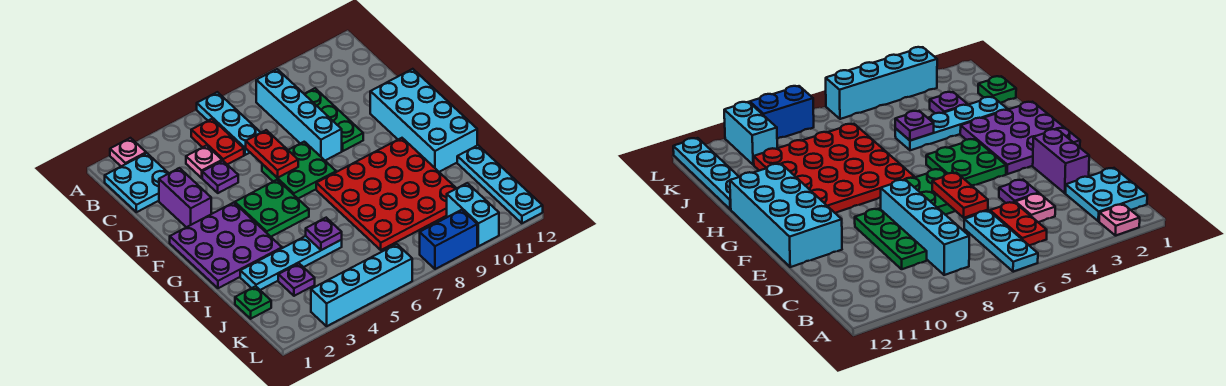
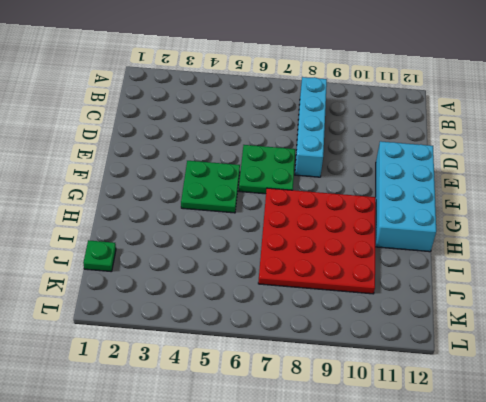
none -> pink plate A2 level 1
none -> cyan plate A6:C6 level 1
none -> cyan plate B1:C2 level 1

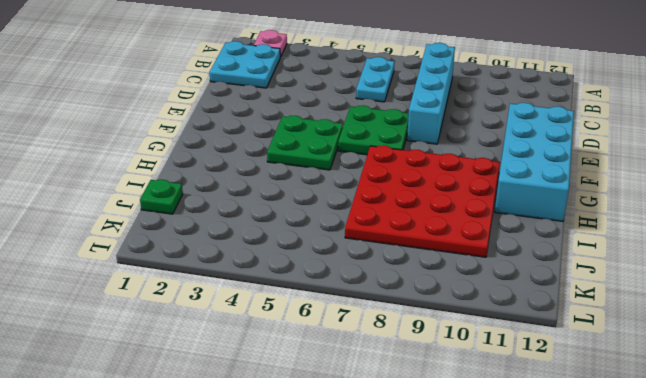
cyan plate B6:C6 level 1 -> cyan plate A6:C6 level 1
none -> red plate B5:C5 level 1
none -> pink plate C4 level 1
none -> green plate C9:E9 level 1

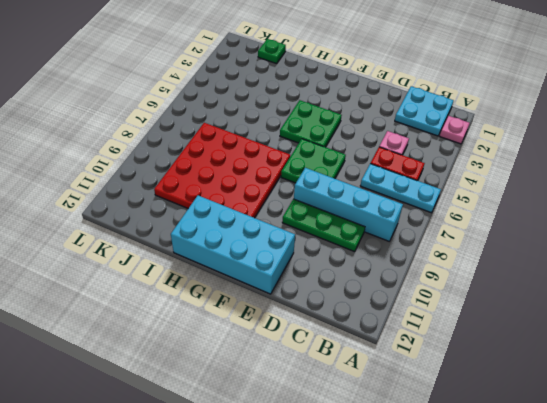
none -> purple brick D2:E2 level 1
none -> purple plate D4 level 1
none -> purple plate F1:H3 level 1

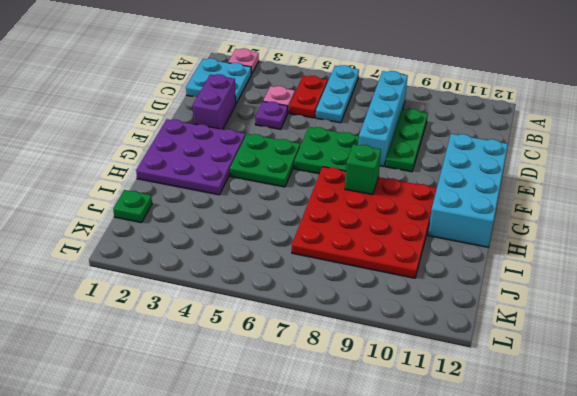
green brick G8 level 2 -> none
none -> cyan plate I2:I5 level 1
none -> cyan plate I12:L12 level 1
none -> purple plate J3 level 1

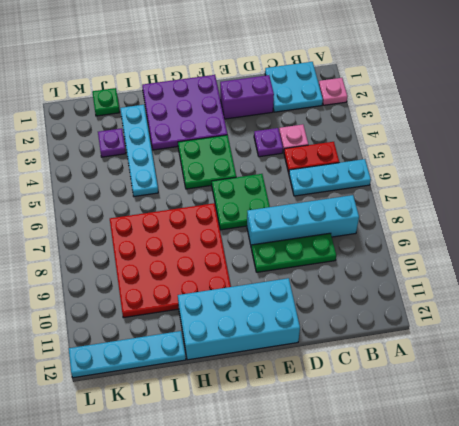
none -> cyan brick K10:L10 level 1
none -> cyan brick L3:L6 level 1
none -> blue brick L8:L9 level 1

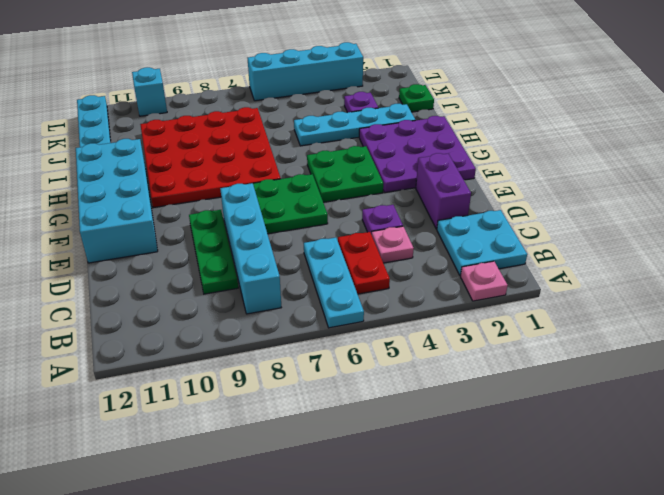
cyan brick L10 level 1 -> cyan brick K10:L10 level 1
none -> blue brick L8:L9 level 1
none -> red plate D6:E6 level 2
none -> purple plate I5 level 2

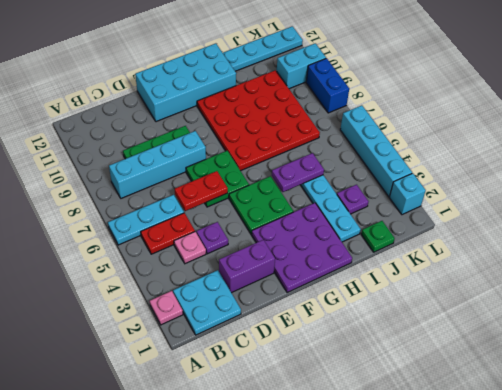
purple plate H5:I5 level 2 -> purple plate I5 level 2
cyan brick L2 level 1 -> none

